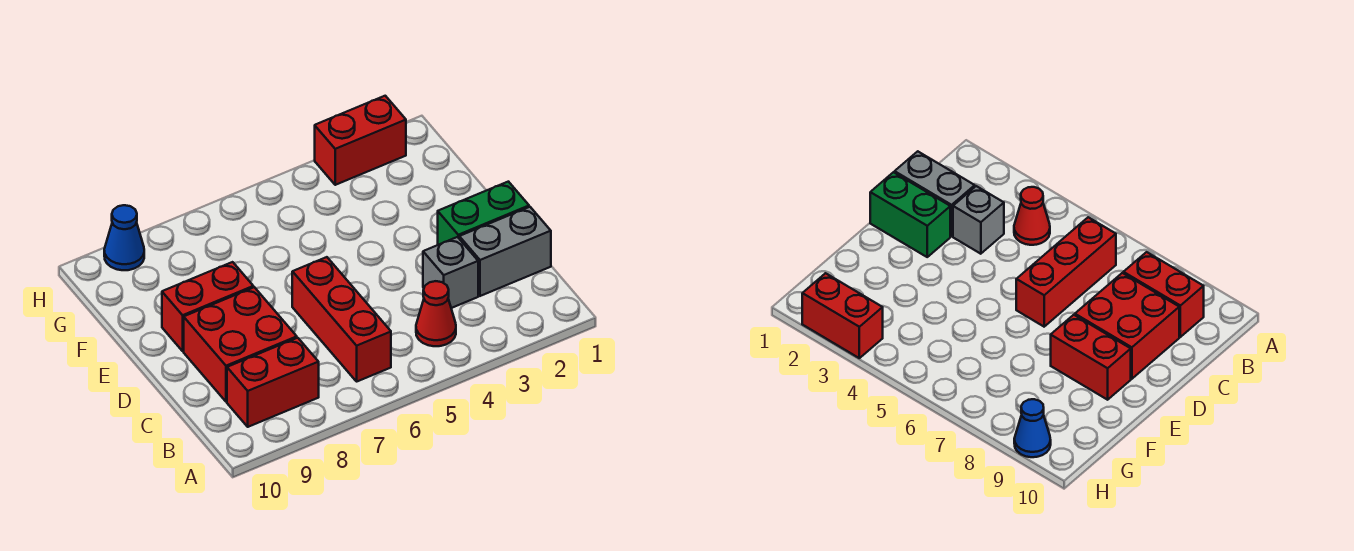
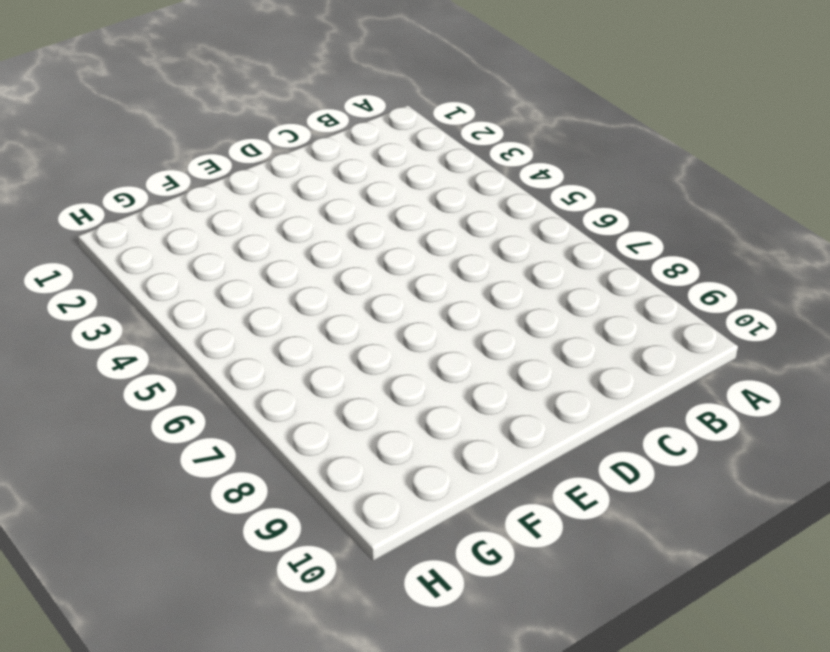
none -> red cone B4 level 1
none -> red brick B6:D6 level 1

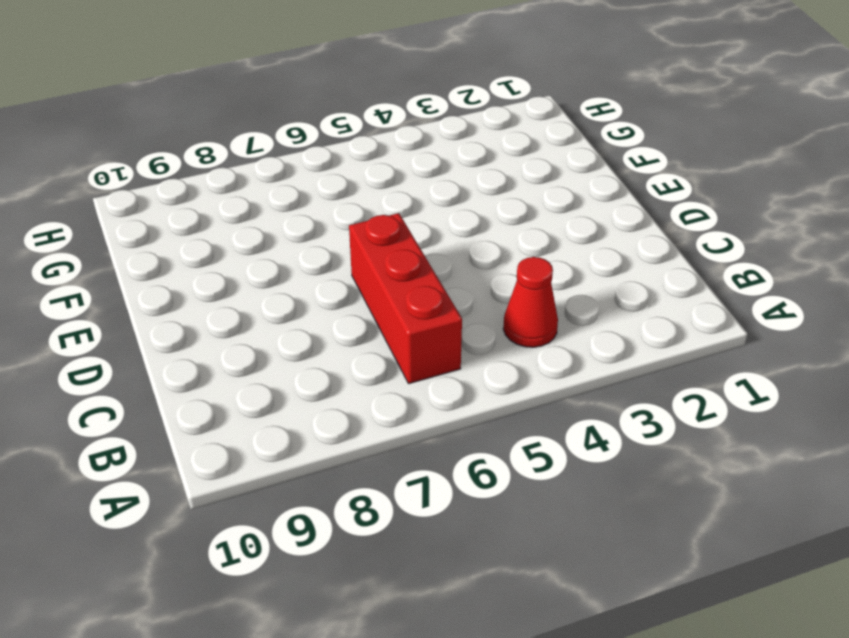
none -> red brick B8:B9 level 1
none -> grey brick C1:C2 level 1

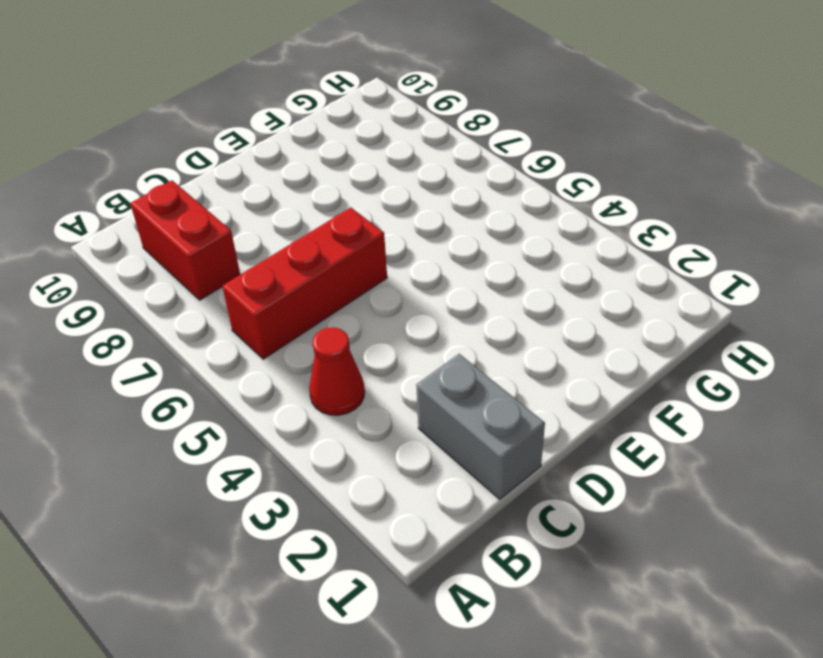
none -> grey brick C3 level 1
none -> red brick C8:D9 level 1

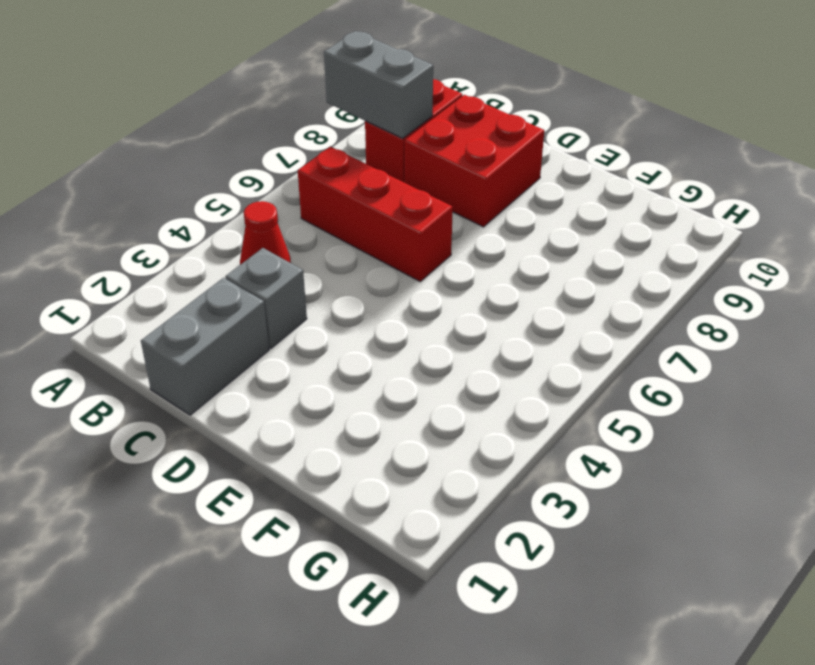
grey brick A8:B8 level 2 -> none
none -> green brick D1:D2 level 1
none -> red brick E8:E9 level 1

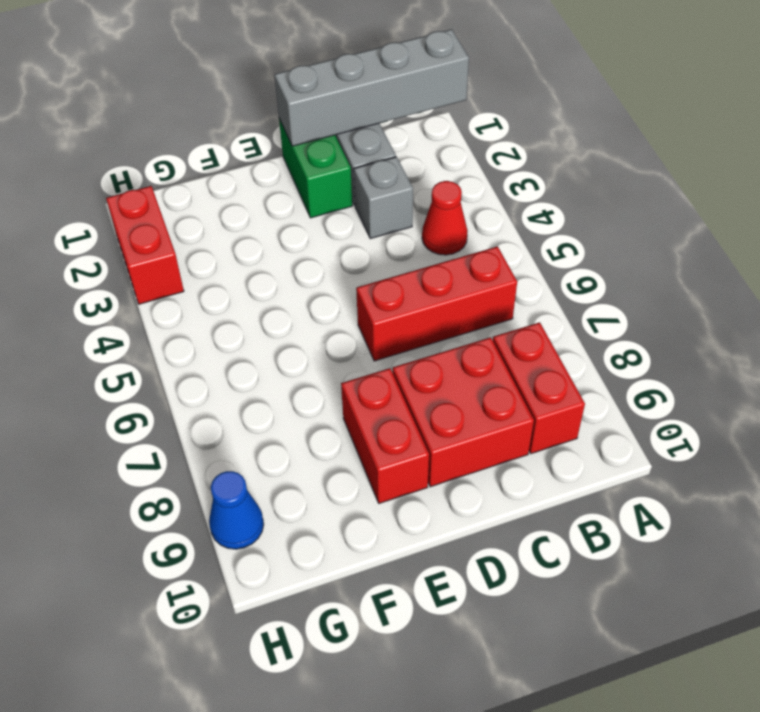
grey brick A1:D1 level 2 -> none

